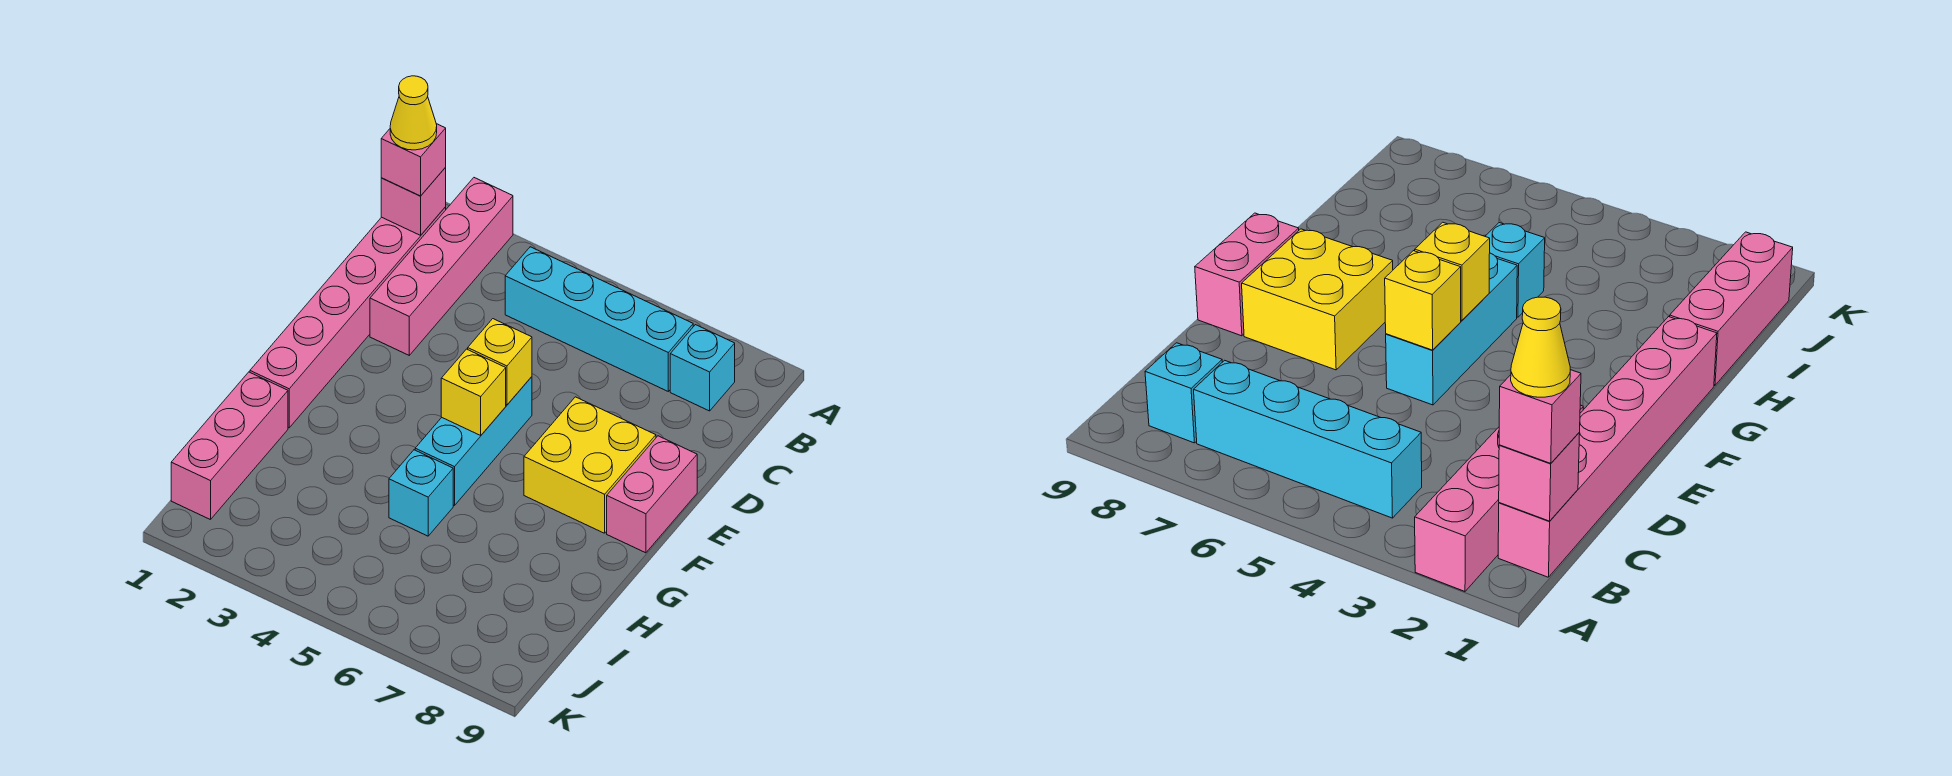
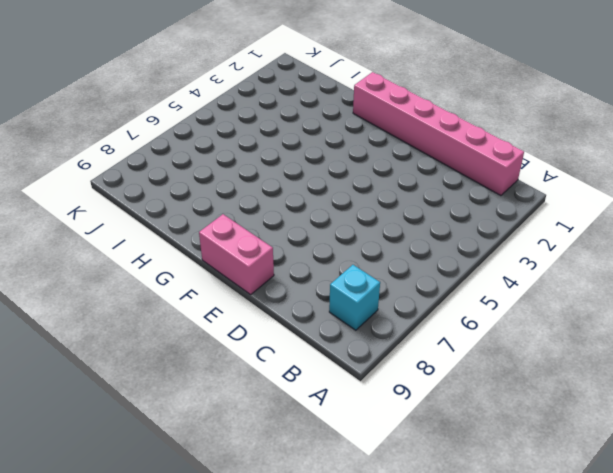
none -> pink brick A2:D2 level 1
none -> cyan brick B4:B7 level 1
none -> cyan brick E5:G5 level 1

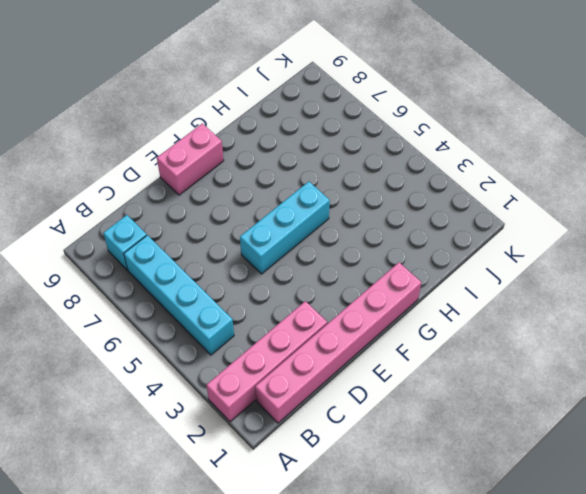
none -> yellow brick E7:F8 level 1
none -> pink brick H1:J1 level 1
none -> cyan brick H5 level 1

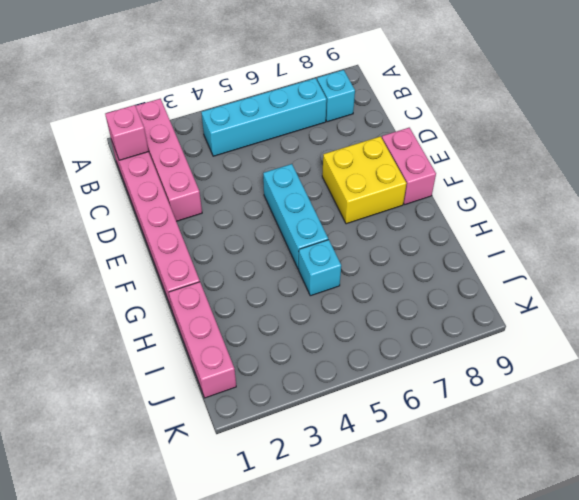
none -> yellow brick E5 level 2
none -> yellow brick F5 level 2
none -> pink brick B1 level 3

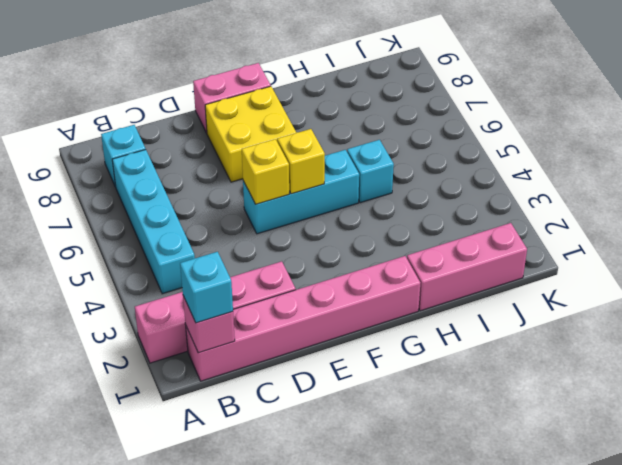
cyan brick B1 level 3 -> pink brick B1 level 3
none -> yellow cone B1 level 4

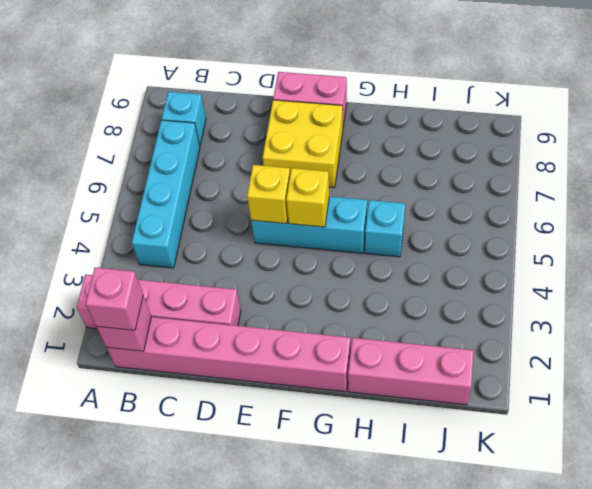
none -> yellow cone B1 level 4

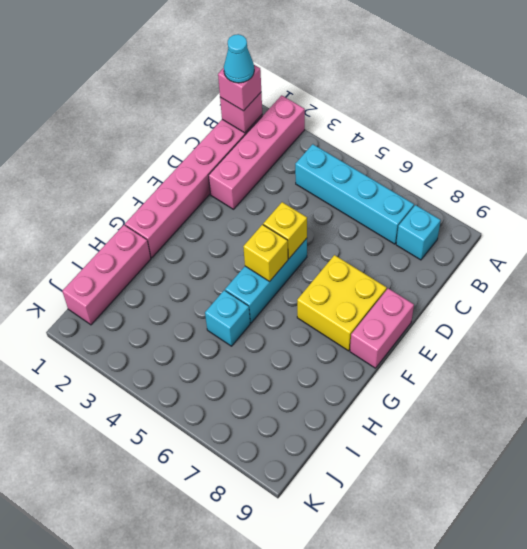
cyan cone B1 level 4 -> yellow cone B1 level 4

